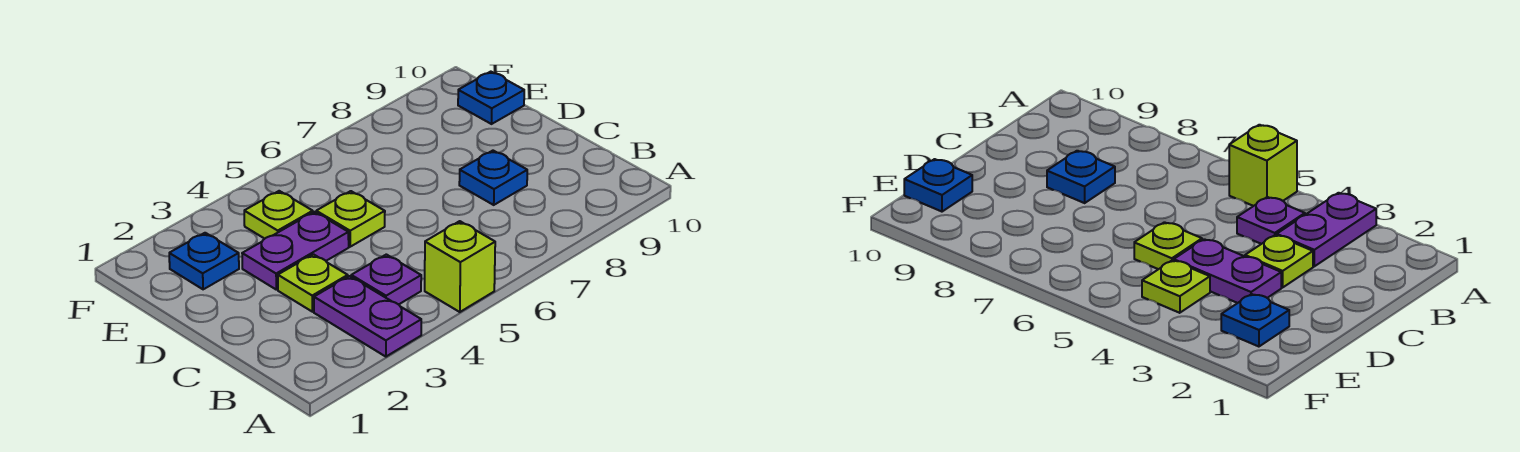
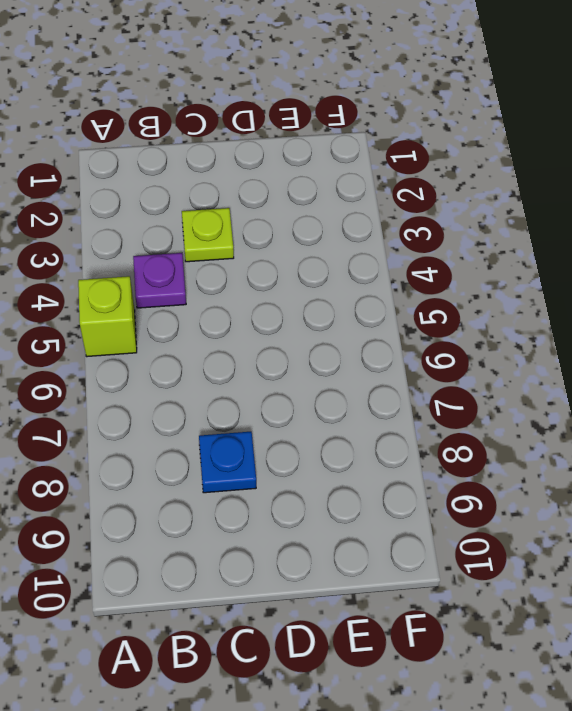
none -> purple plate A3:B3 level 1
none -> purple plate D3:D4 level 1

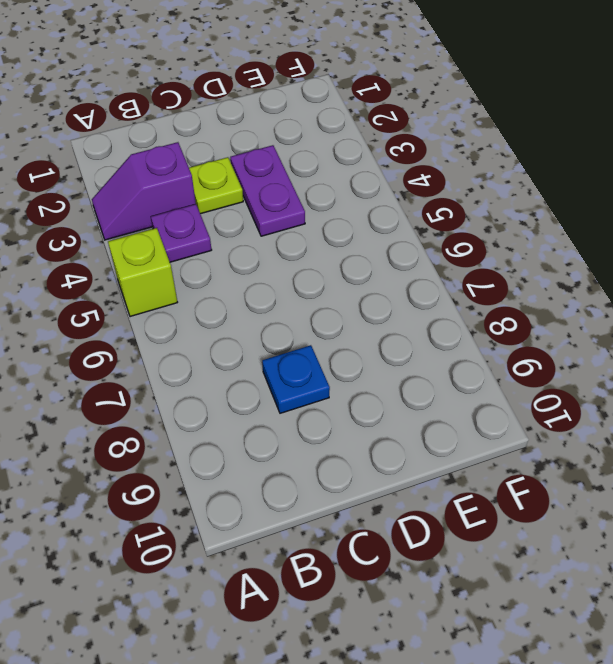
purple slope A3:B3 level 1 top B -> purple plate A3:B3 level 1
none -> lime plate D5 level 1
none -> blue plate E2 level 1

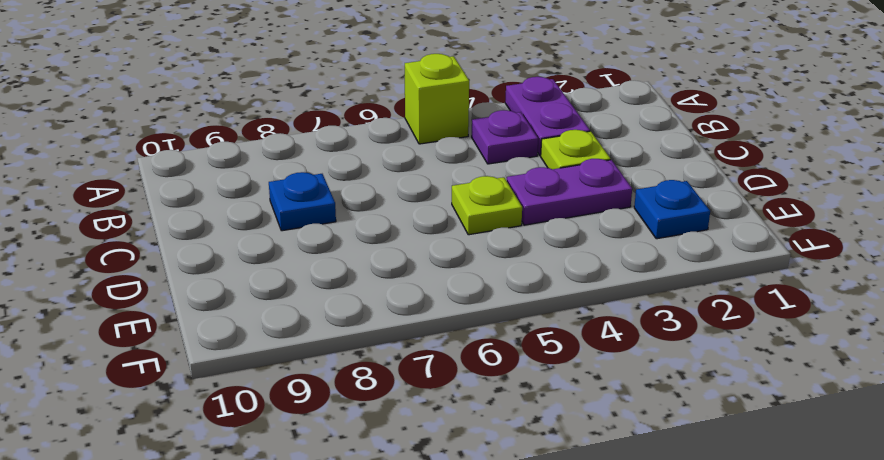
none -> lime plate E4 level 1
none -> blue plate E10 level 1

